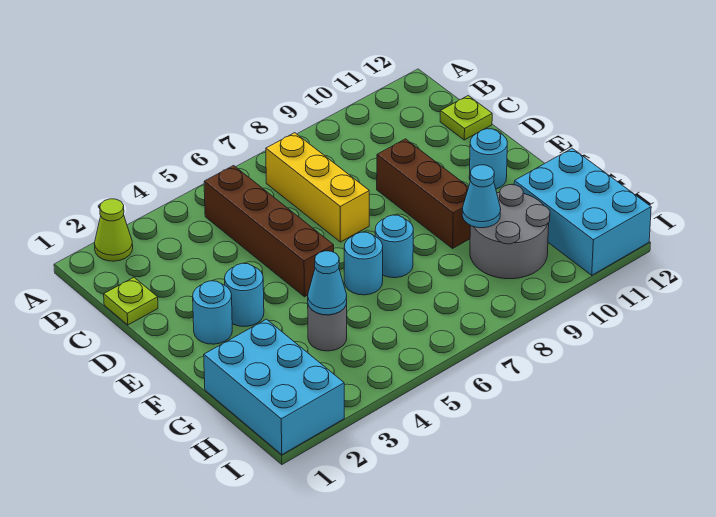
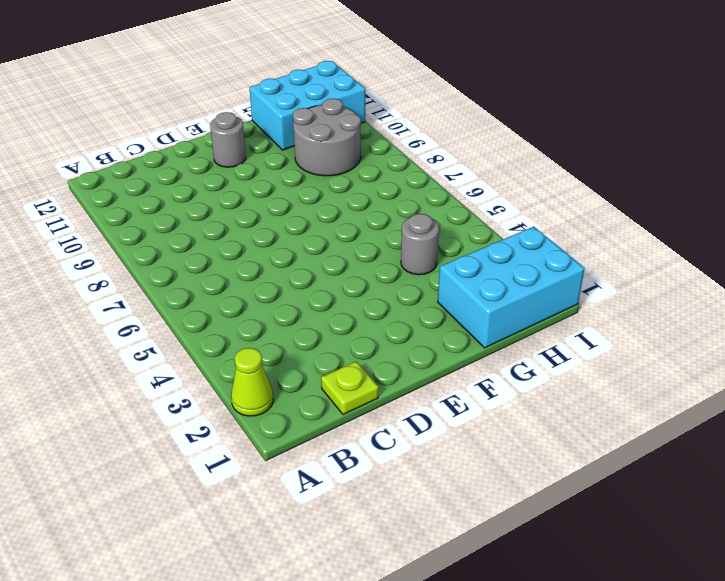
grey round brick E11 level 1 -> cyan round brick E11 level 1
none -> brown brick B5:E5 level 1
none -> yellow brick B7:D7 level 1
none -> lime plate C12 level 1

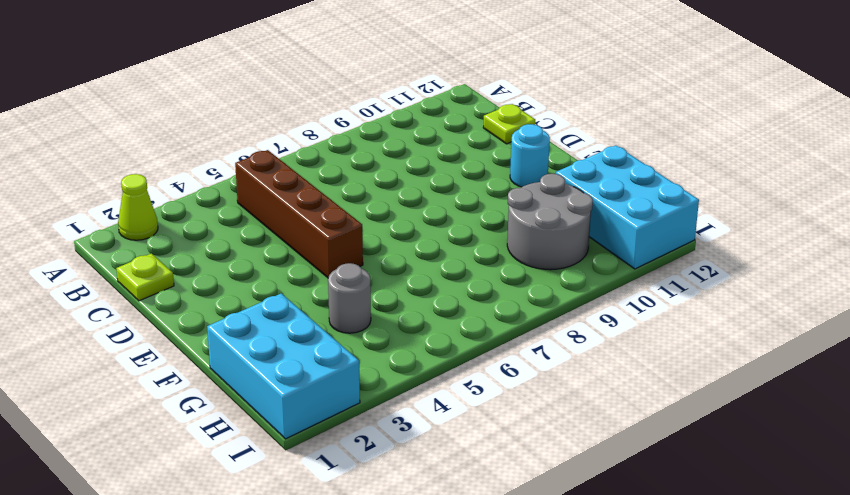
none -> yellow brick B7:D7 level 1
none -> brown brick D9:F9 level 1
none -> cyan round brick E2 level 1

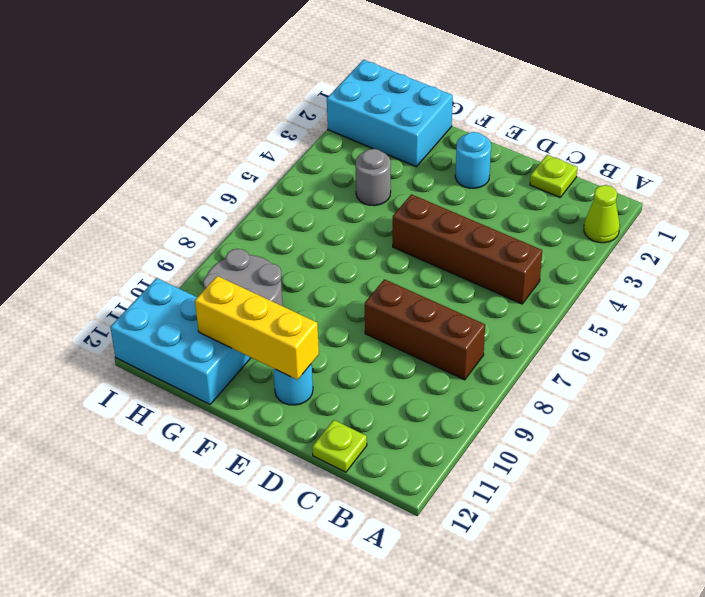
brown brick B8:D8 level 1 -> brown brick D9:F9 level 1
yellow brick E11:G11 level 2 -> yellow brick B7:D7 level 1
none -> cyan round brick E3 level 1
none -> cyan round brick F6 level 1
none -> cyan round brick F7 level 1

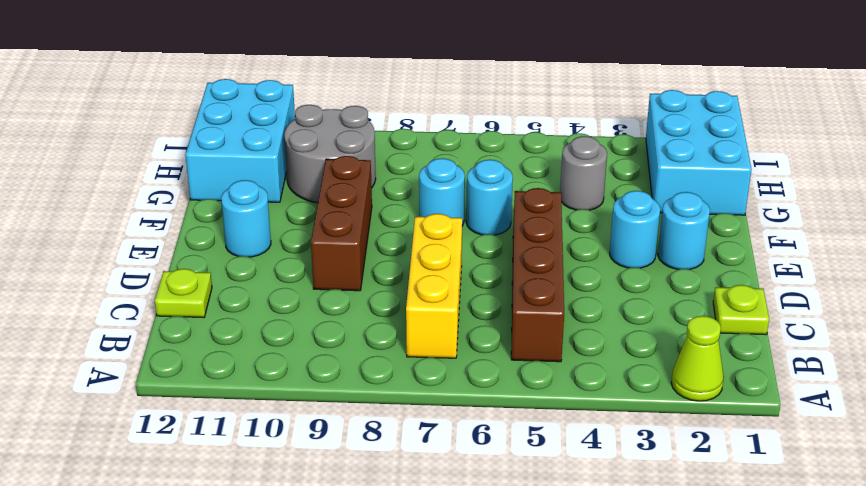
none -> cyan cone G4 level 2
none -> cyan cone G9 level 2

